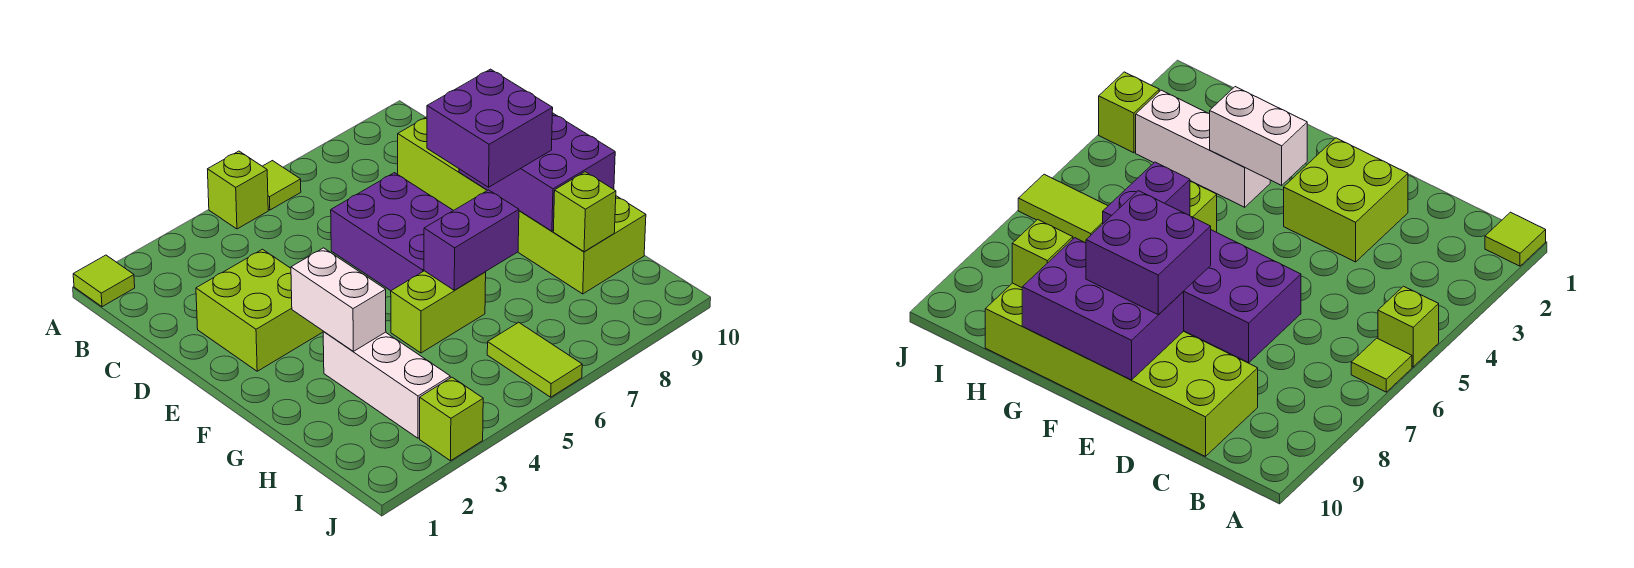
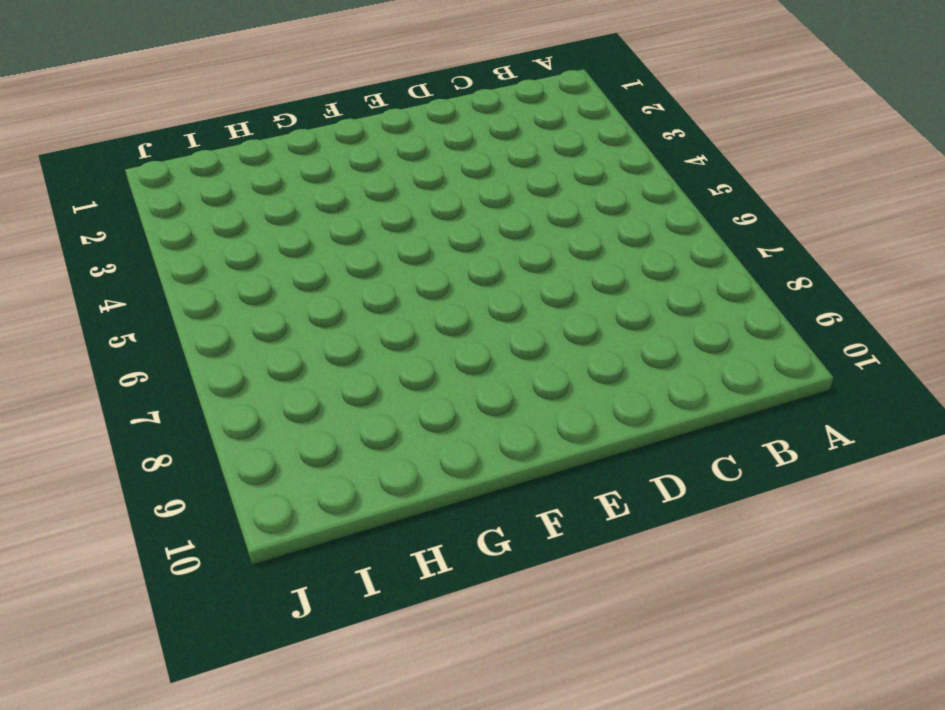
none -> lime tile A1 level 1
none -> lime brick A5 level 1
none -> lime tile A6 level 1

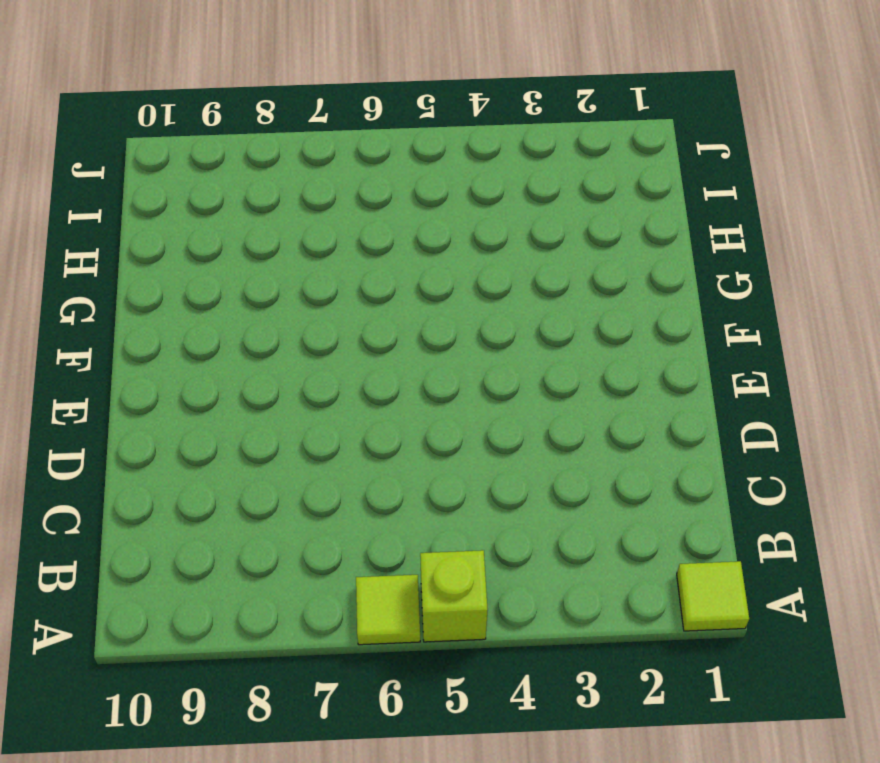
none -> lime brick C9:H10 level 1
none -> lime brick D2:E3 level 1
none -> purple brick D6:F7 level 1

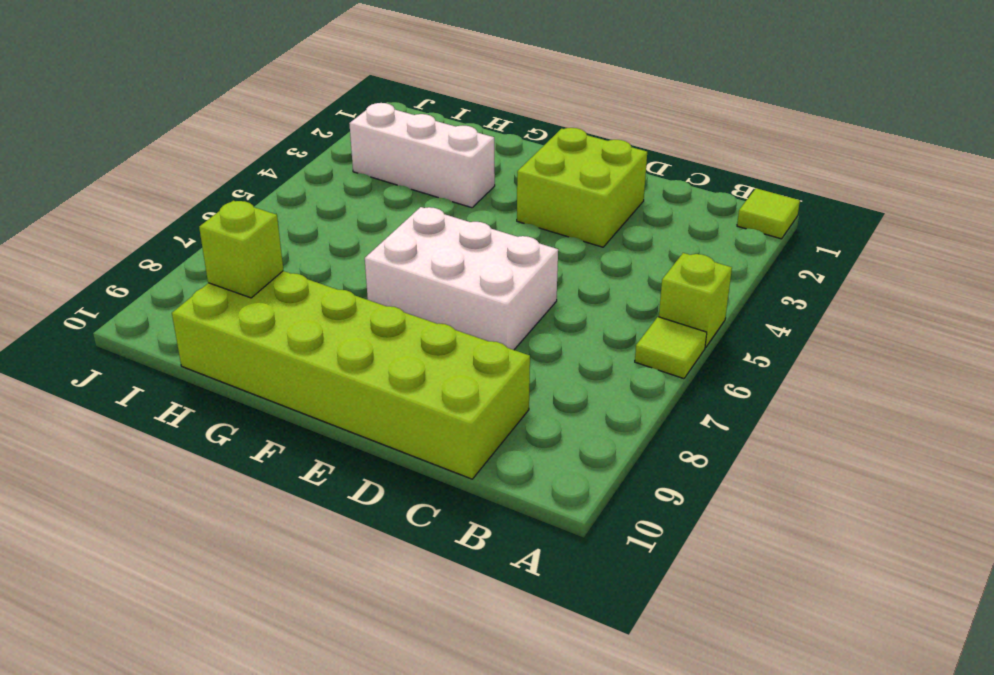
white brick D6:F7 level 1 -> purple brick D6:F7 level 1
none -> lime brick G5:G6 level 1
none -> lime tile I6:J6 level 1
none -> lime brick J3 level 1

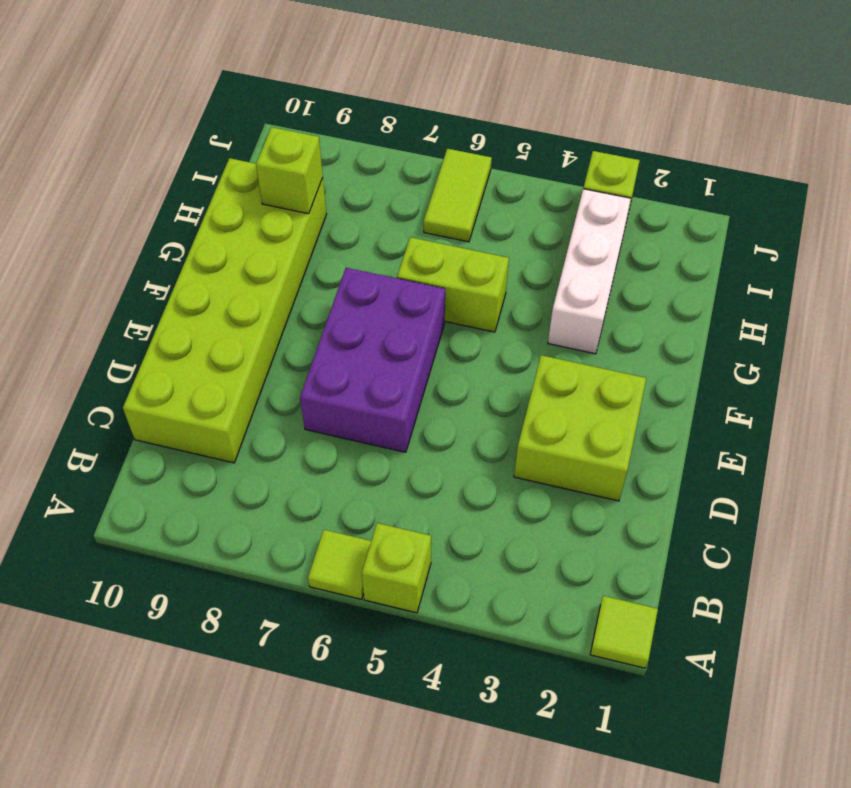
none -> purple brick E9:G10 level 2
none -> white brick F3:G3 level 2
none -> purple brick G6:G7 level 2

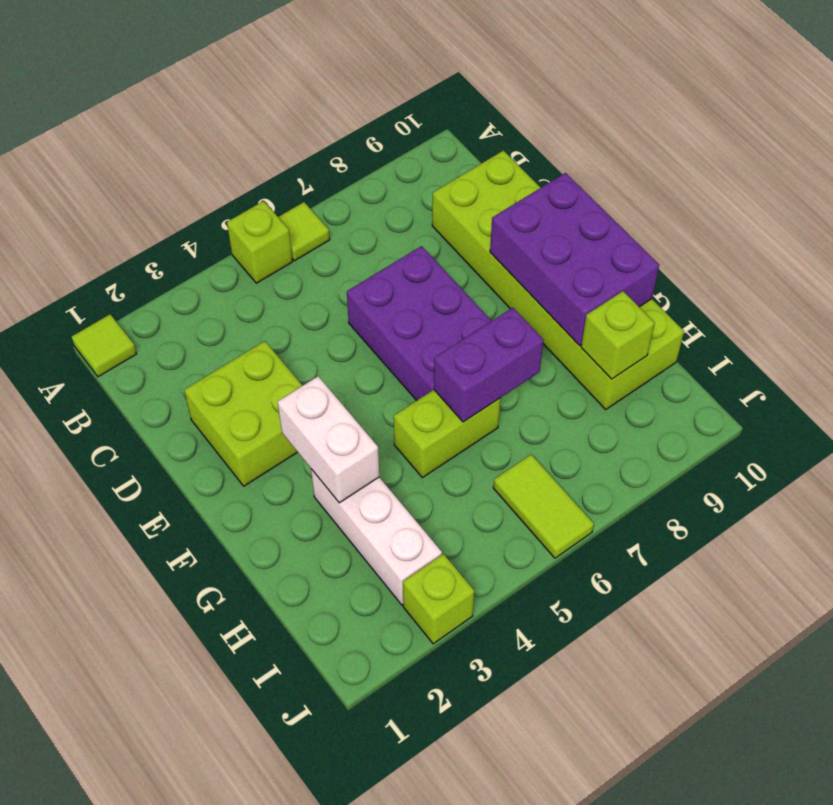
none -> purple brick E8:F9 level 3

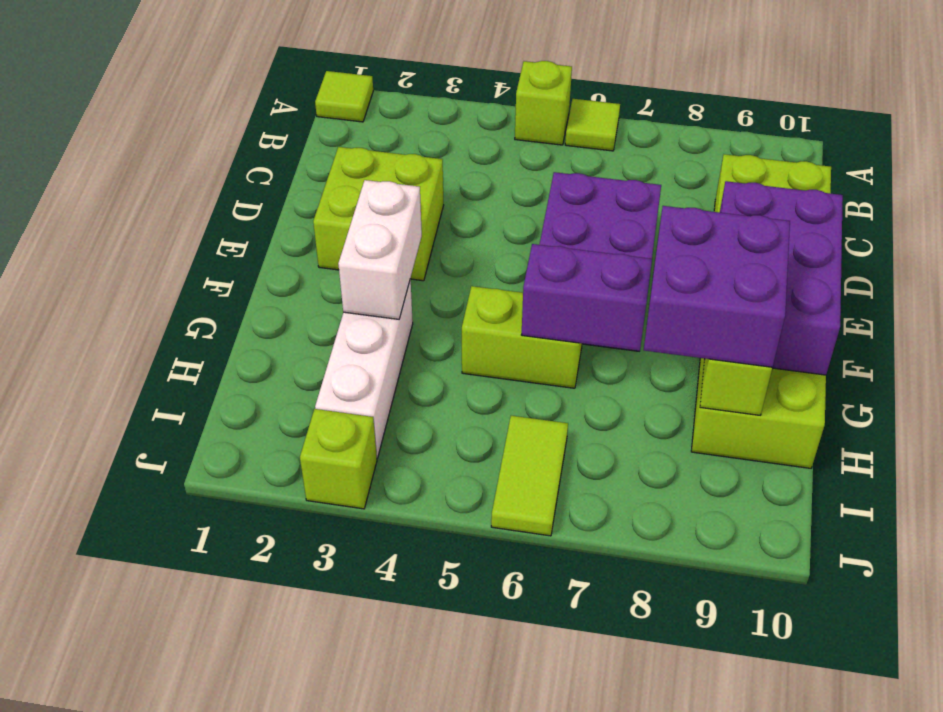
purple brick G8:H9 level 3 -> purple brick E8:F9 level 3

